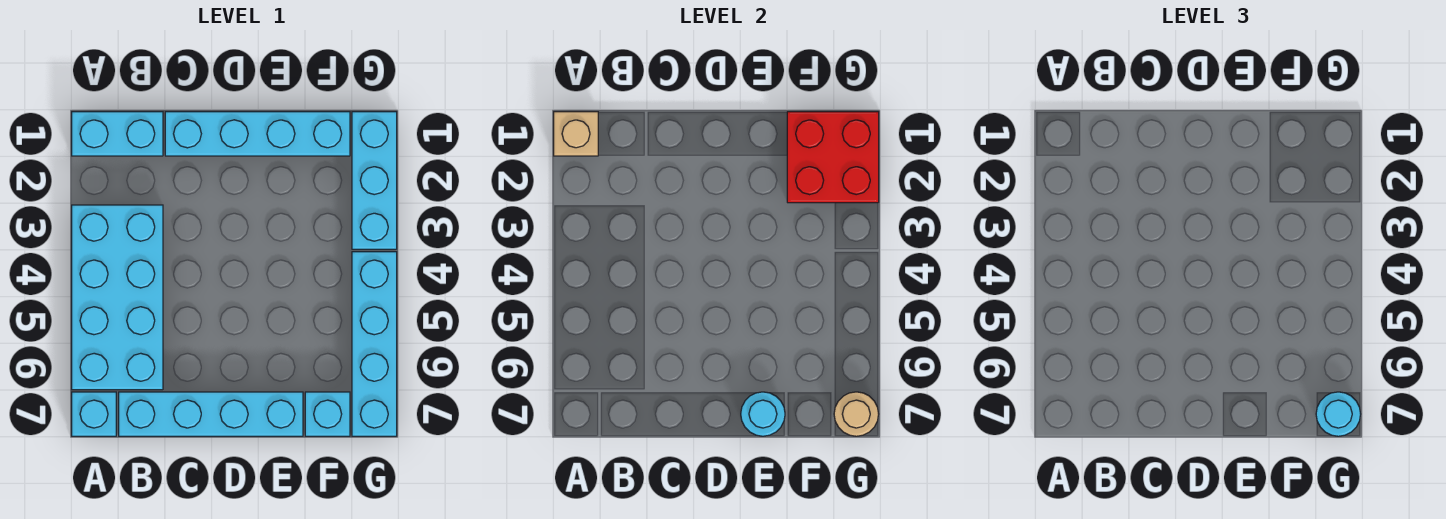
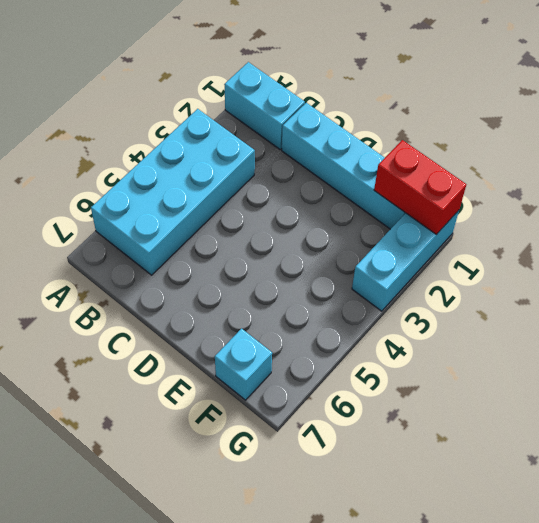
red brick F1:G1 level 2 -> red brick F1:G2 level 2
none -> cyan brick A7 level 1
none -> cyan brick B7:E7 level 1
none -> cyan brick G4:G7 level 1

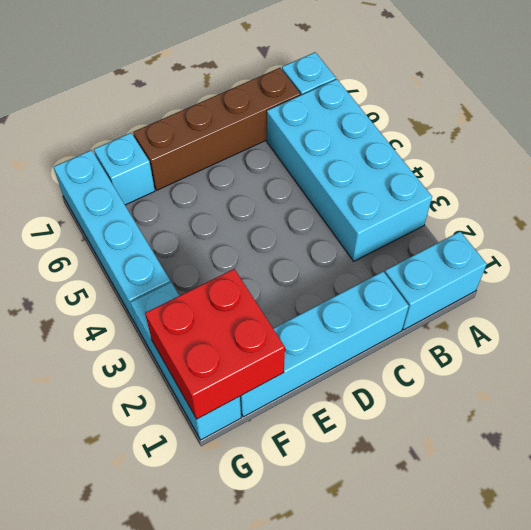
brown brick B7:E7 level 1 -> cyan brick B7:E7 level 1
none -> tan brick A1 level 2
none -> cyan round brick E7 level 2
none -> tan round brick G7 level 2

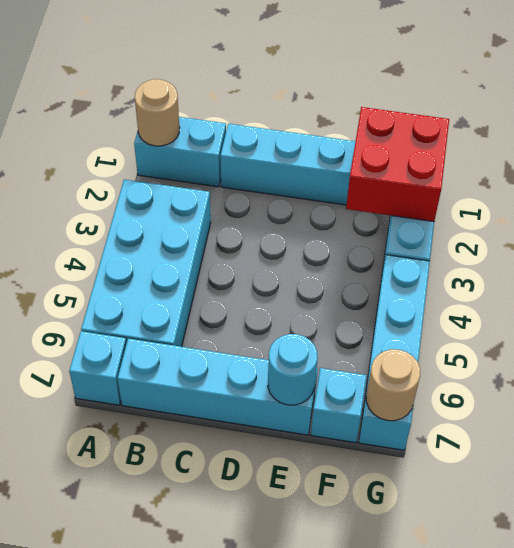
tan round brick A1 level 2 -> tan brick A1 level 2
none -> cyan round brick G7 level 3

